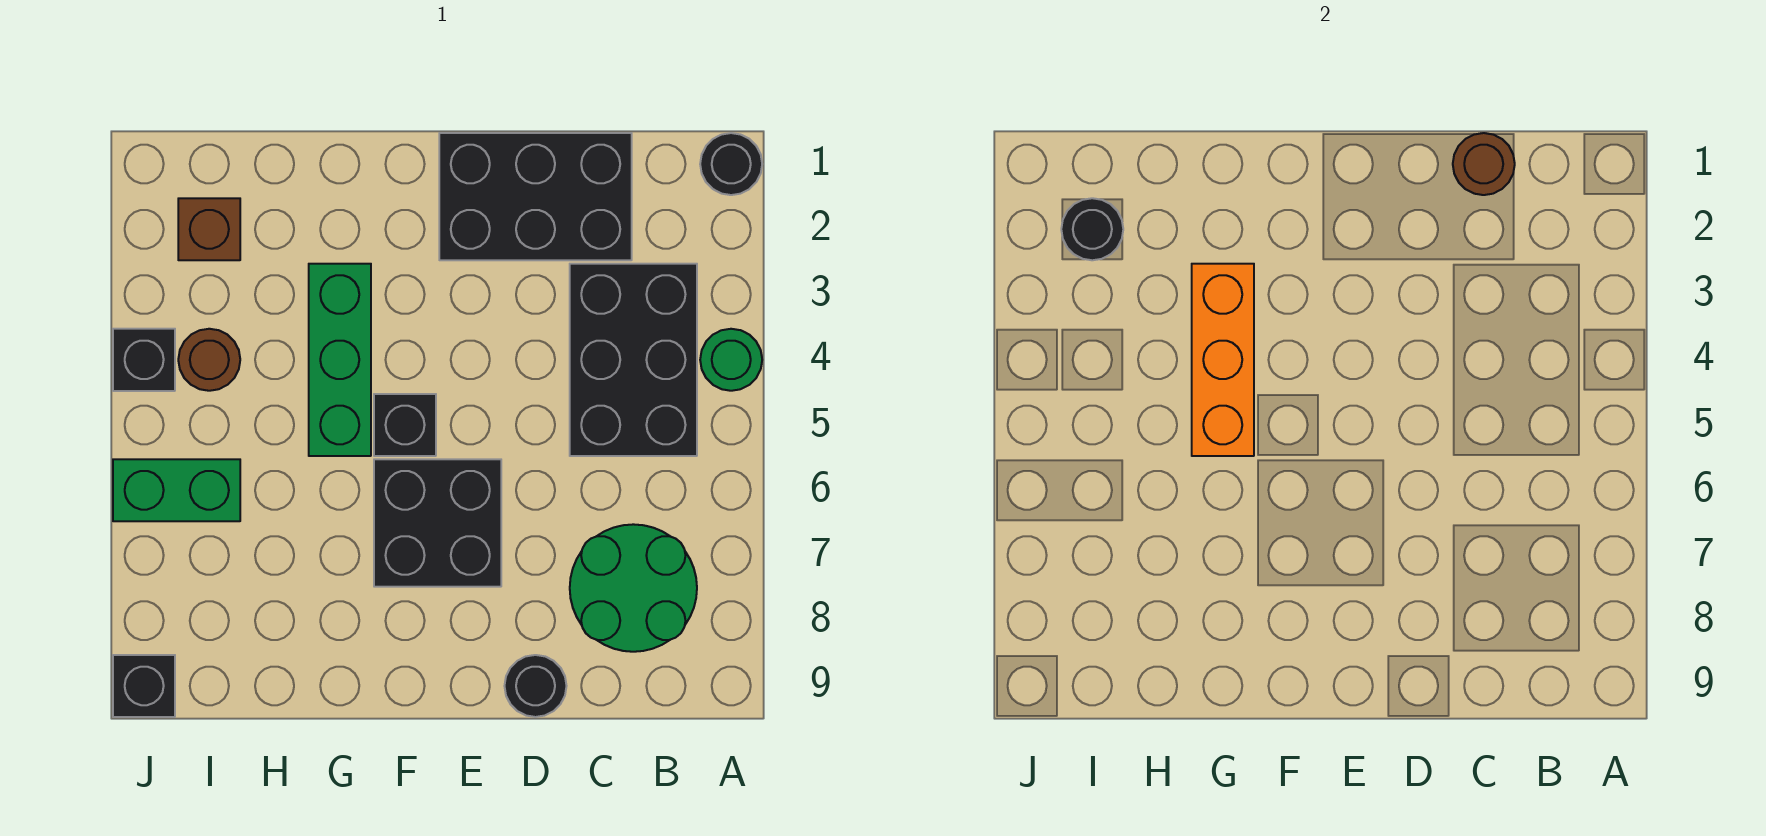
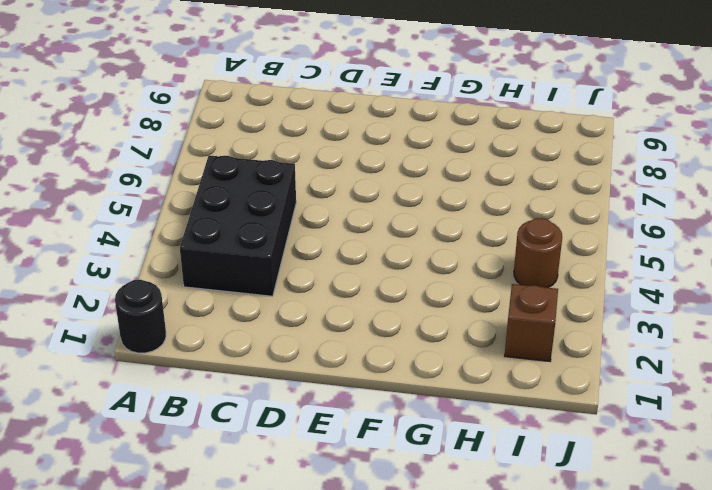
none -> green round brick A4 level 1
none -> green round brick B7:C8 level 1
none -> black brick C1:E2 level 1

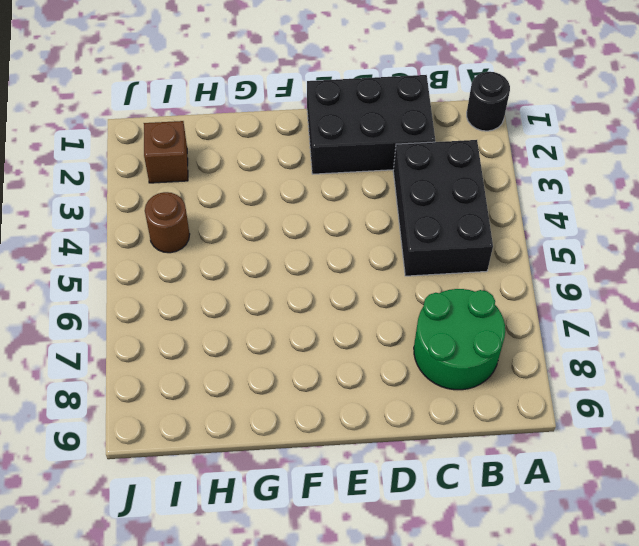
none -> green round brick A4 level 1
none -> black round brick D9 level 1
none -> black brick E6:F7 level 1

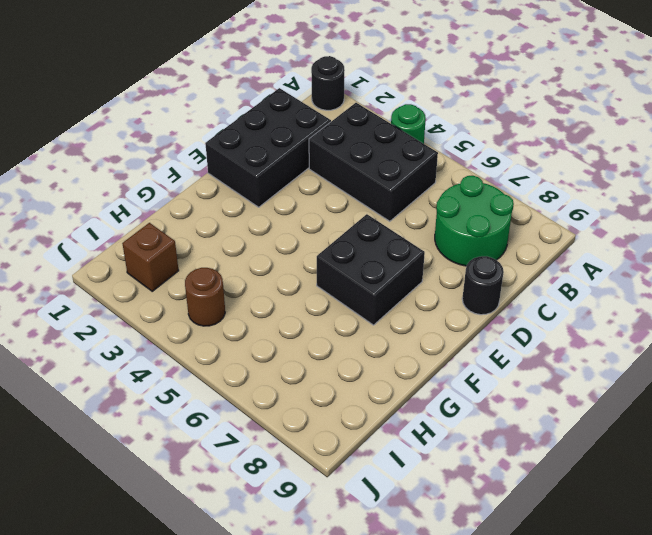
none -> black brick F5 level 1
none -> green brick G3:G5 level 1
none -> green brick I6:J6 level 1

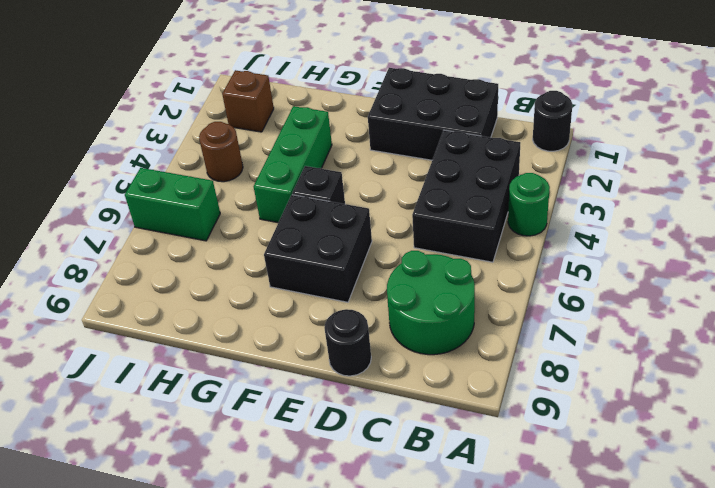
none -> black brick J4 level 1
none -> black brick J9 level 1
none -> brown round brick C1 level 2

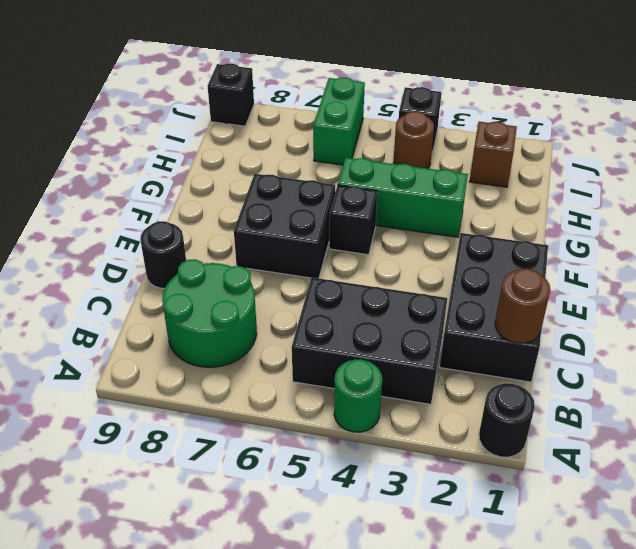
none -> orange brick G3:G5 level 2
none -> black round brick I2 level 2

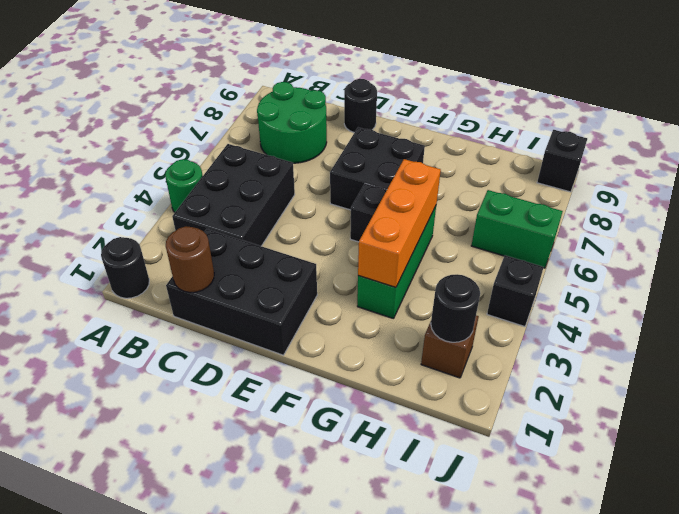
none -> brown round brick I4 level 1

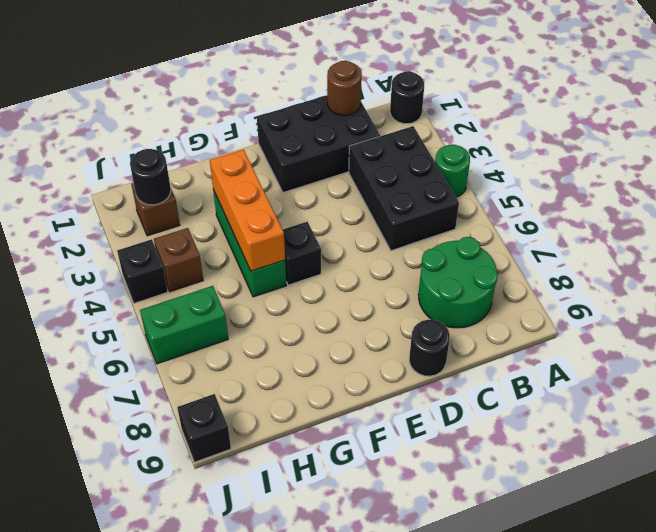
brown brick I4 level 1 -> brown round brick I4 level 1
none -> black brick E6:F7 level 1

